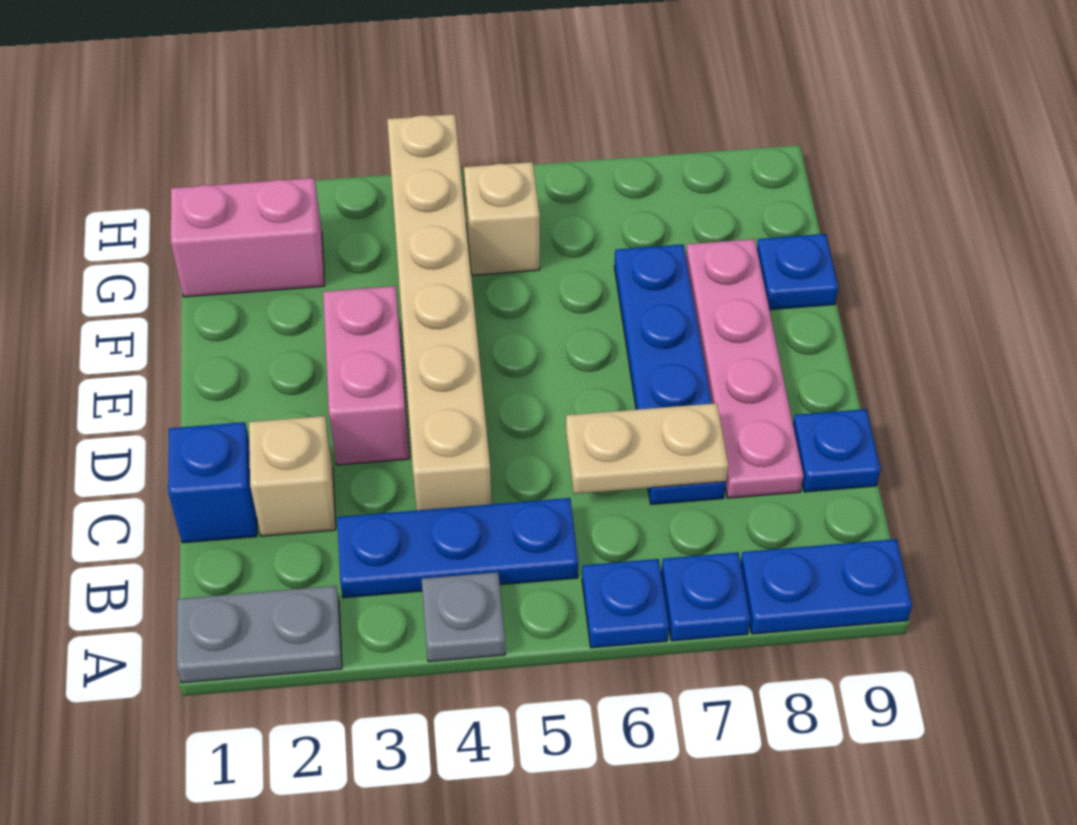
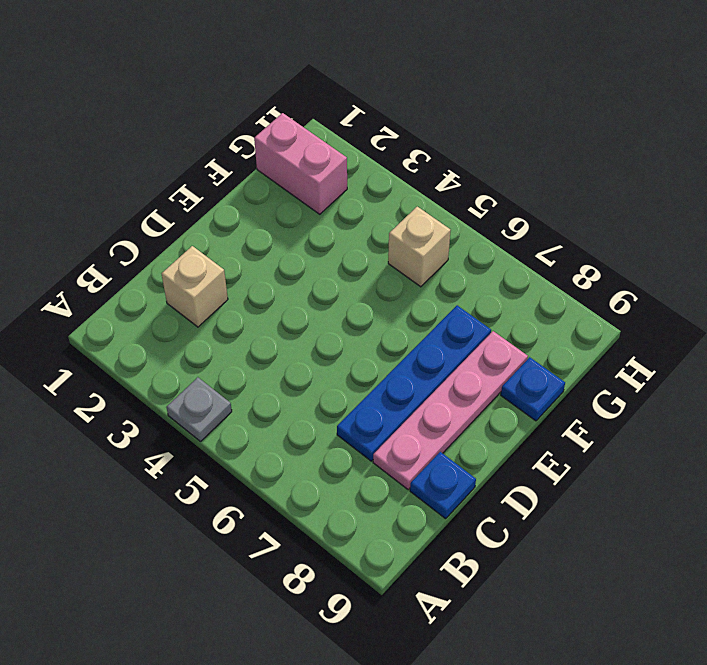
none -> grey plate A1:A2 level 1
none -> blue plate A6 level 1
none -> blue plate A7 level 1

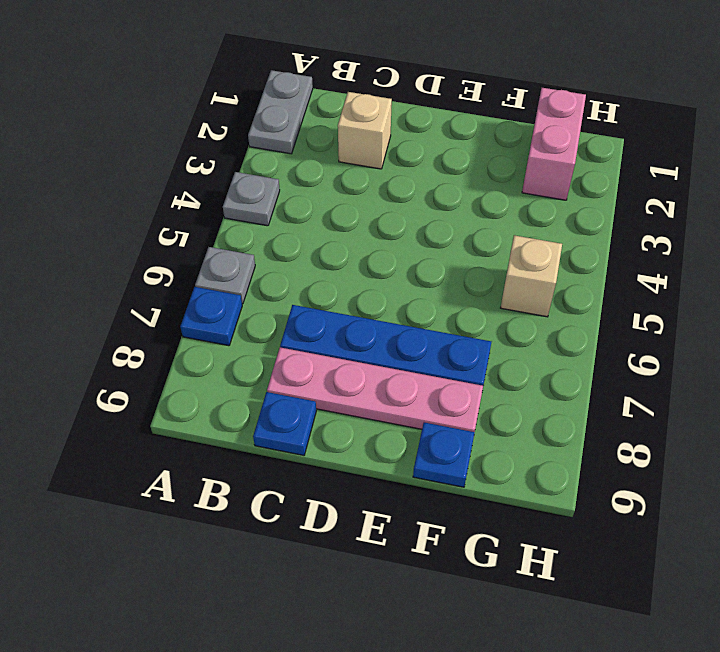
grey plate A6 level 1 -> blue plate A6 level 1
none -> blue plate A8:A9 level 1
none -> blue plate B3:B5 level 1
none -> blue brick C1 level 1

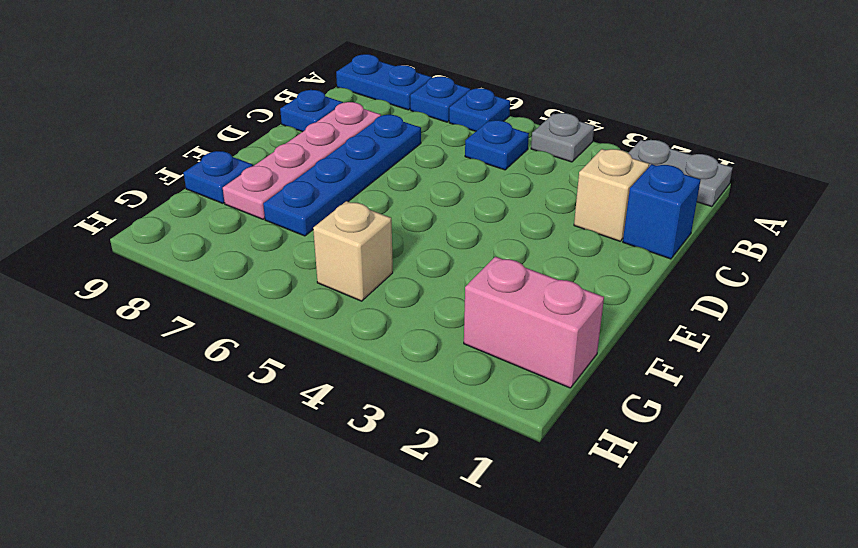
blue plate B5 level 1 -> blue plate B3:B5 level 1
none -> tan brick C4:H4 level 1
none -> pink brick D3:E3 level 1
none -> tan plate C6:C7 level 2

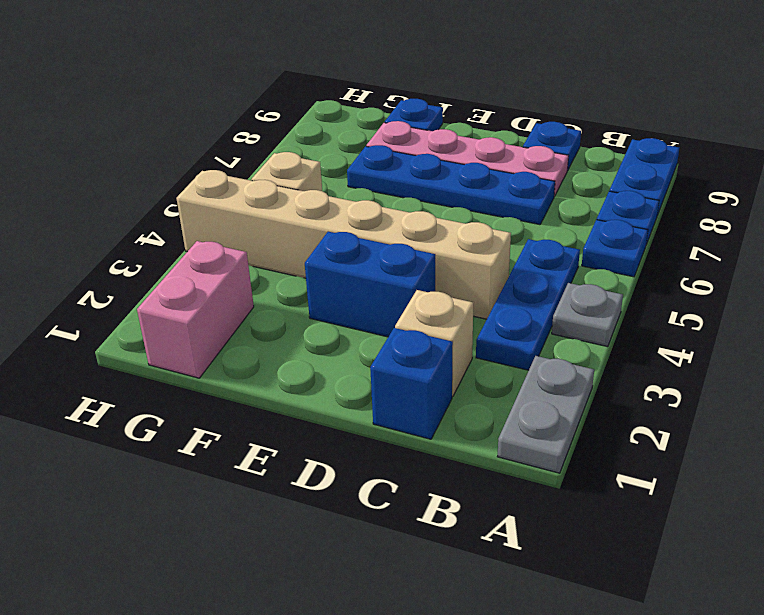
blue brick D3:E3 level 1 -> pink brick D3:E3 level 1
none -> tan plate C6:C7 level 2

